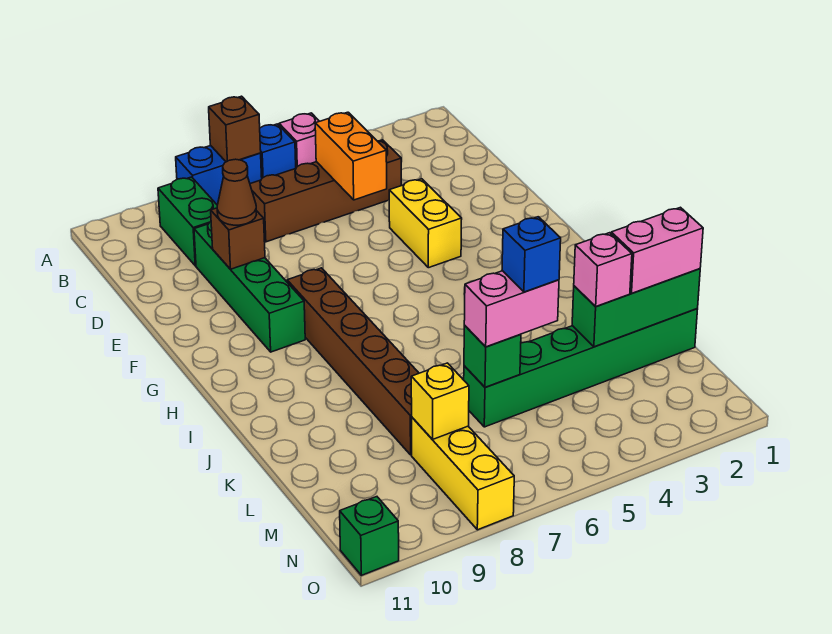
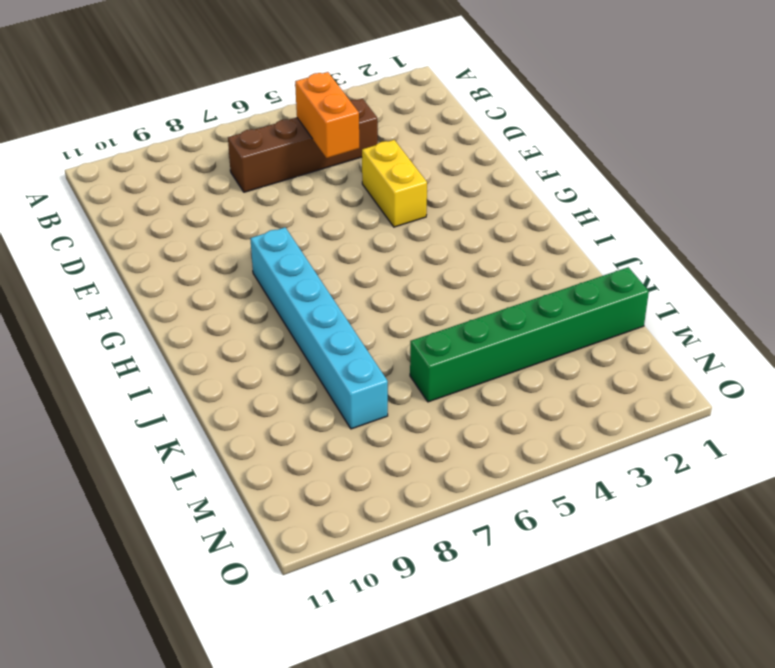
cyan brick G8:L8 level 1 -> brown brick G8:L8 level 1
none -> pink brick A5 level 1
none -> blue brick A6 level 1
none -> blue brick A7:A8 level 1

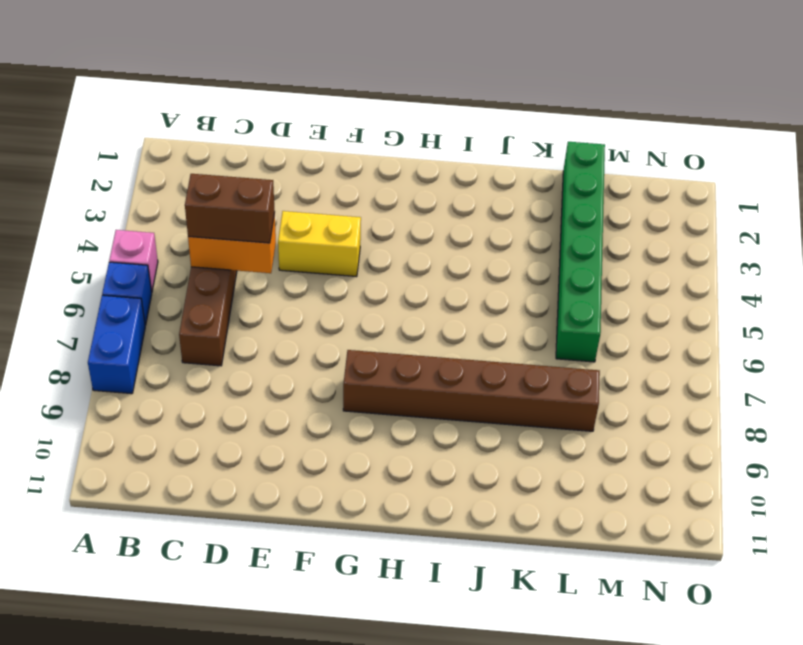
brown brick C5:D5 level 3 -> none
none -> green brick B9:C9 level 1
none -> green brick D9:G9 level 1
none -> yellow brick M8:O8 level 1

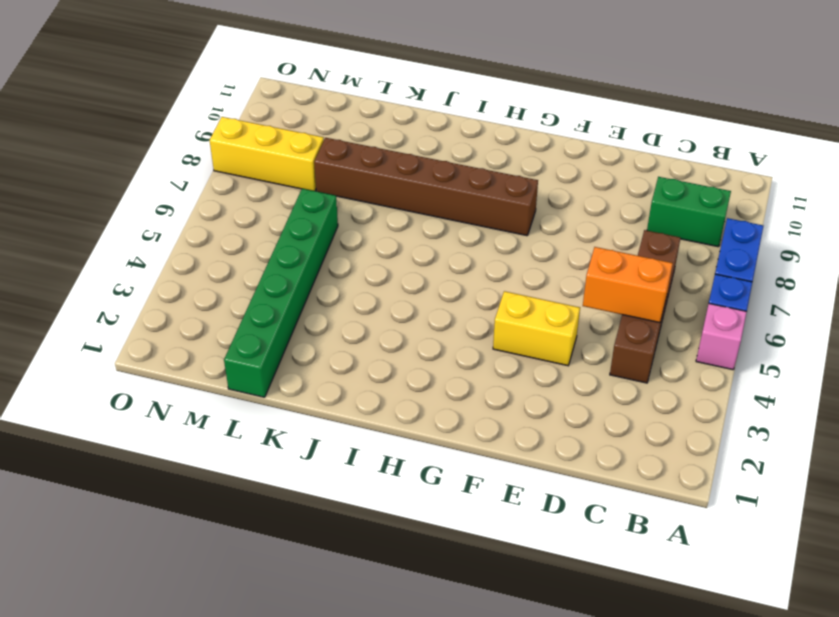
none -> green brick D9:G9 level 1
none -> green brick O11 level 1
none -> brown brick A7 level 2

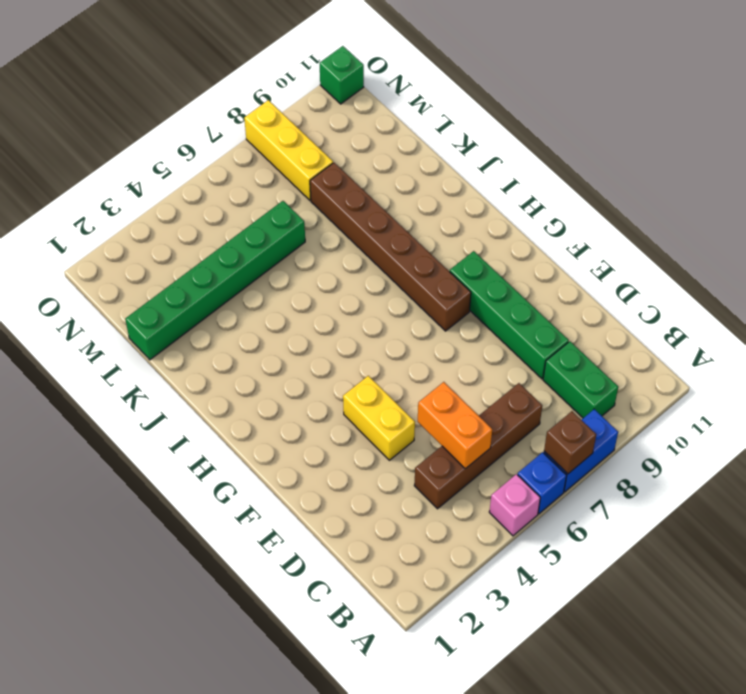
none -> brown brick E9 level 2
none -> green brick L1:L3 level 2
none -> green brick L6 level 2

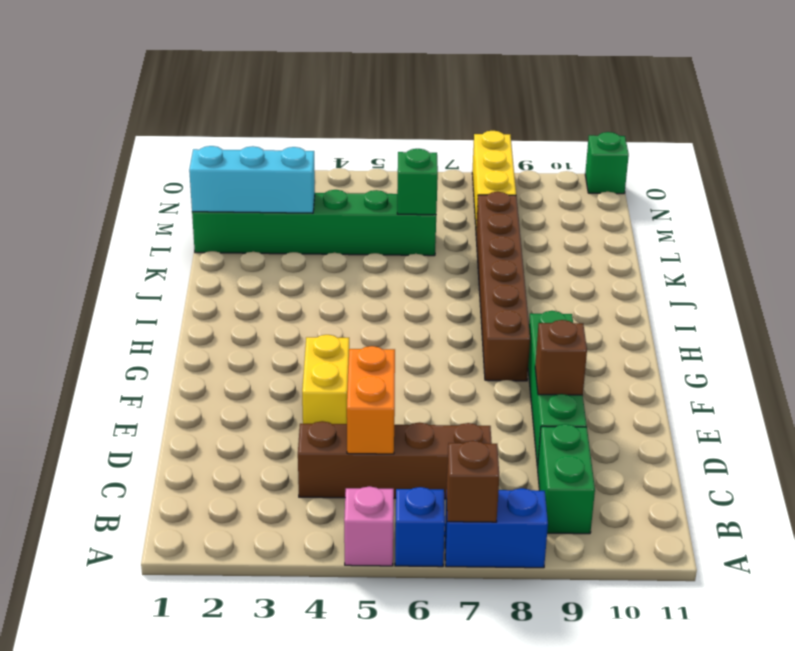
cyan brick L1:L3 level 2 -> green brick L1:L3 level 2
none -> yellow brick M8 level 2
none -> brown cone E9 level 3
none -> pink brick L1:L2 level 3

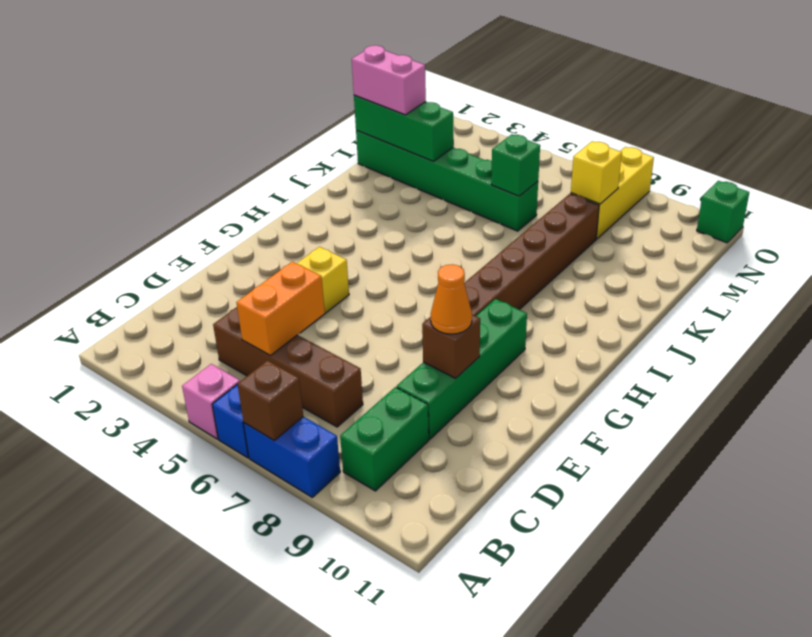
orange cone E9 level 3 -> brown cone E9 level 3
none -> pink brick L3 level 3
none -> pink brick L5:L6 level 3
none -> blue brick L5 level 4

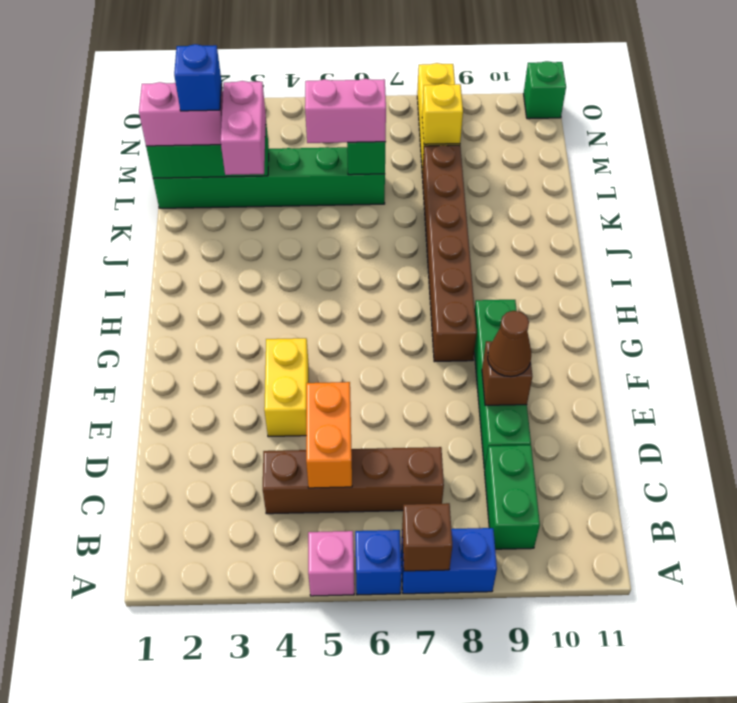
pink brick K3:L3 level 3 -> pink brick L3 level 3
blue brick L2 level 4 -> blue brick L5 level 4

